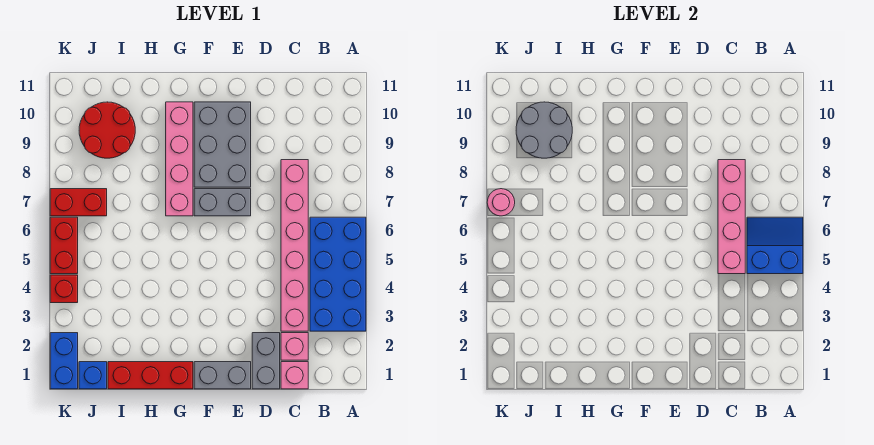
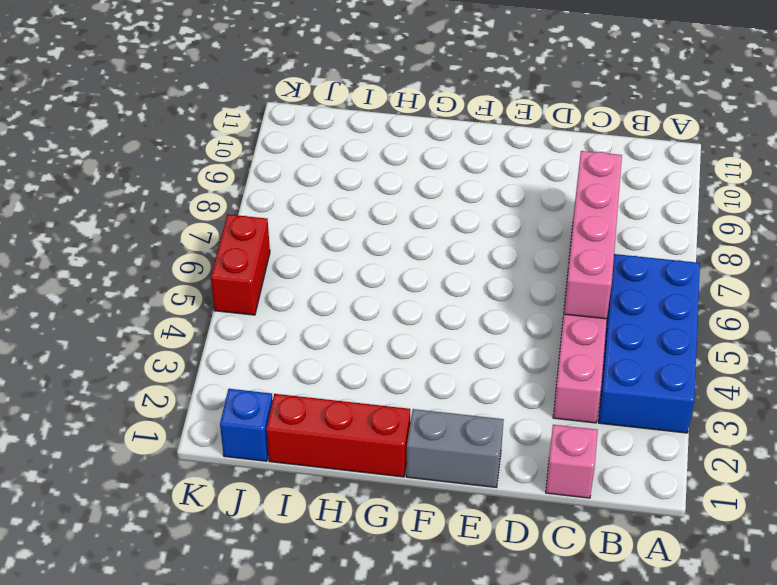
none -> pink brick C2 level 1
none -> grey brick D1:D2 level 1
none -> grey brick E7:F7 level 1

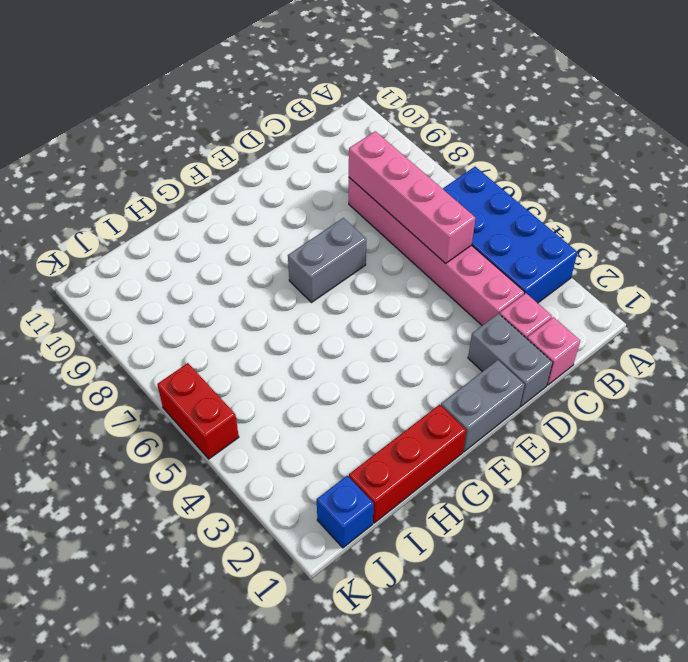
none -> grey brick E8:F10 level 1
none -> pink brick G7:G10 level 1
none -> red round brick I9:J10 level 1

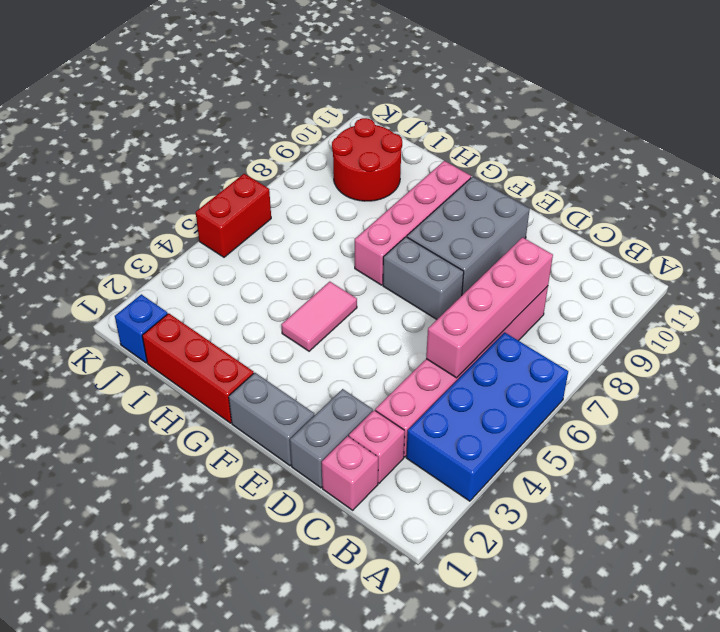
pink tile G4:G5 level 1 -> none
none -> red brick J7:K7 level 1
none -> blue brick K1:K2 level 1
none -> red brick K4 level 1

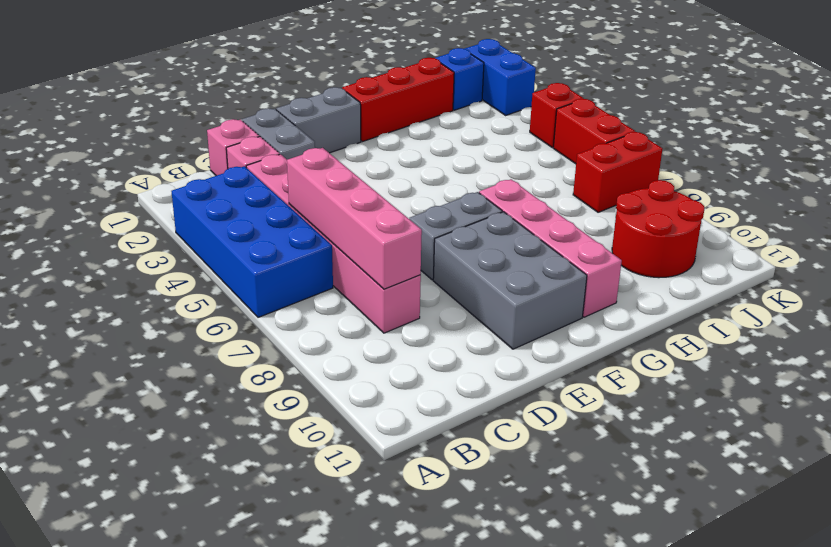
none -> blue slope A5:B6 level 2 top 5
none -> grey round brick I9:J10 level 2
none -> pink round brick K7 level 2

